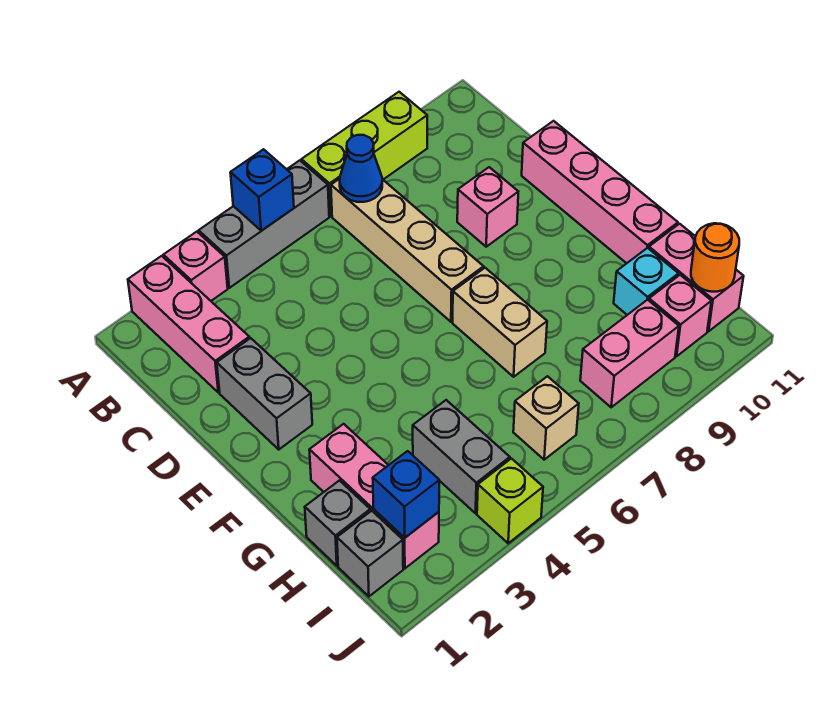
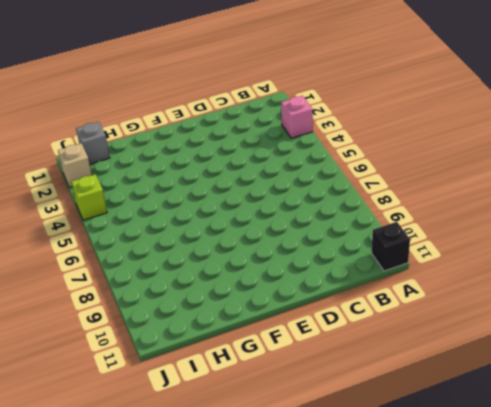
black brick A11 level 1 -> none
tan brick J2 level 1 -> tan brick I6 level 1
none -> pink brick A2:C2 level 1
none -> grey brick A4:A6 level 1
none -> lime brick A7:A9 level 1

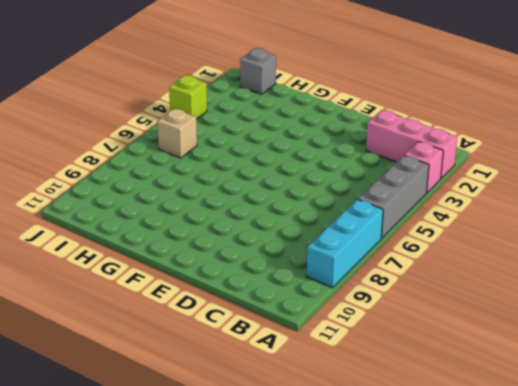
cyan brick A7:A9 level 1 -> lime brick A7:A9 level 1
none -> tan brick B7:E7 level 1
none -> grey brick D2:E2 level 1
none -> pink brick D9 level 1

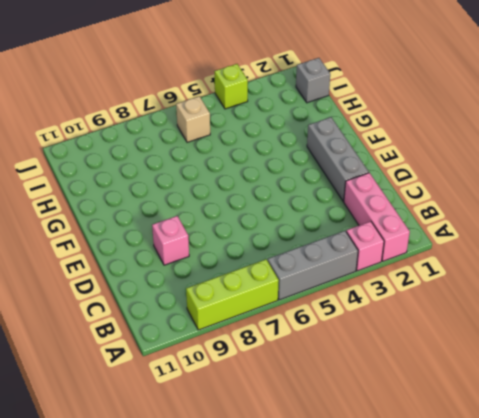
grey brick D2:F2 level 1 -> grey brick D2:E2 level 1
none -> tan brick B7:E7 level 1
none -> pink brick D11:G11 level 1
none -> tan brick F7:G7 level 1

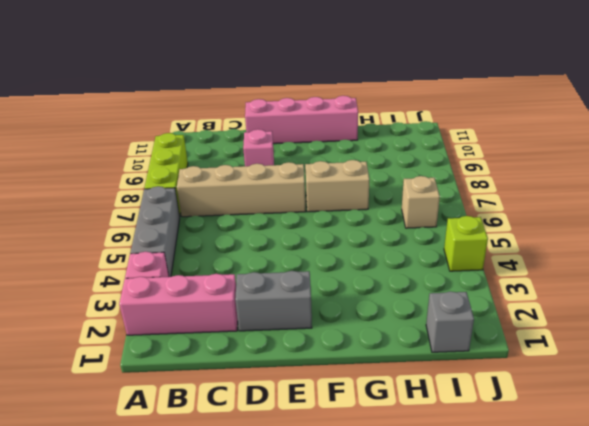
none -> pink brick G2:I2 level 1
none -> grey brick H1 level 1
none -> grey brick H4:I4 level 1

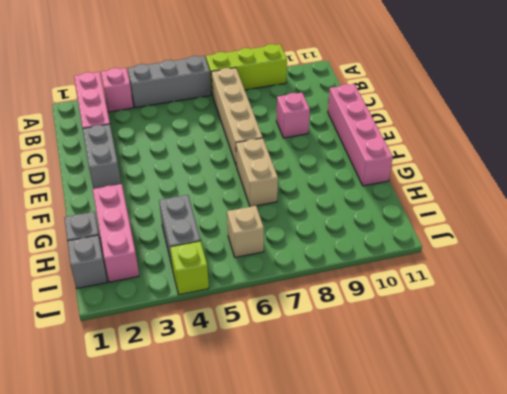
none -> cyan brick H10 level 1
none -> pink brick H11:I11 level 1
none -> pink brick I8:I9 level 1

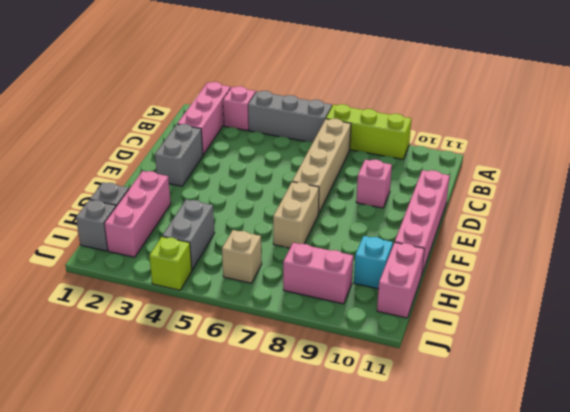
none -> pink brick I10 level 1
none -> blue brick A5 level 2
none -> blue cone B7 level 2

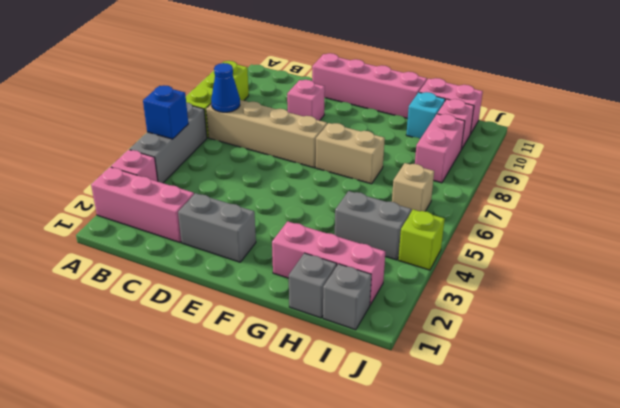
none -> blue brick I2 level 2
none -> orange round brick I11 level 2

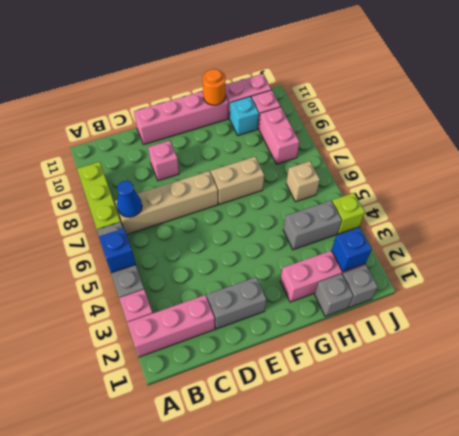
orange round brick G11 level 2 -> orange round brick I11 level 2

